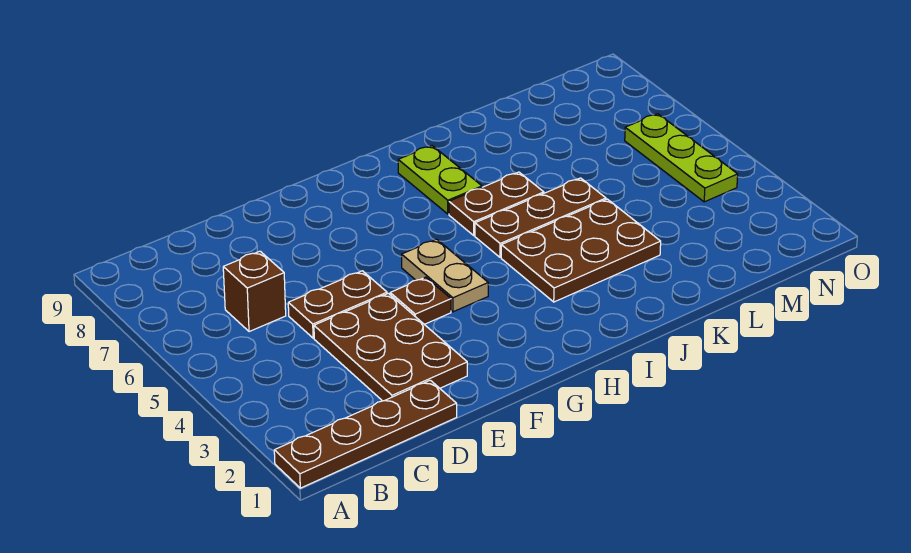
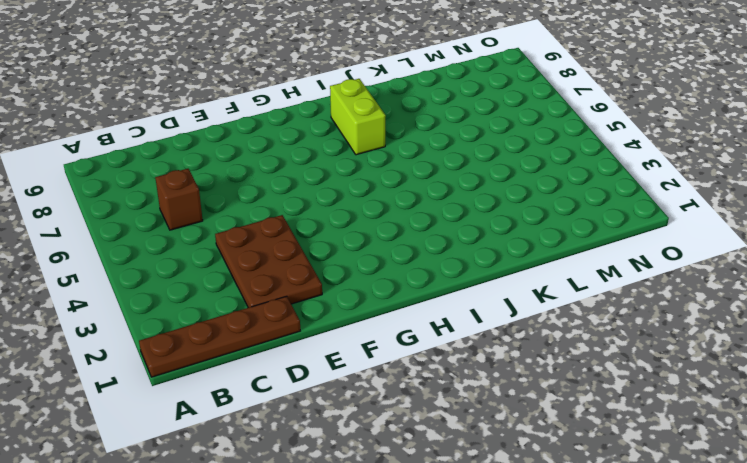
lime brick I7:I8 level 1 -> lime plate I7:I8 level 1
none -> brown plate D5:E5 level 1
none -> brown plate F4 level 1

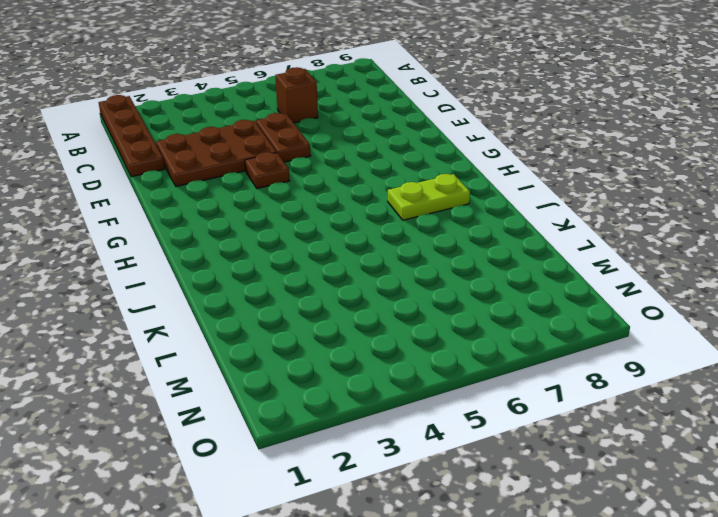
none -> tan plate G4:G5 level 1
none -> brown plate I3:K4 level 1

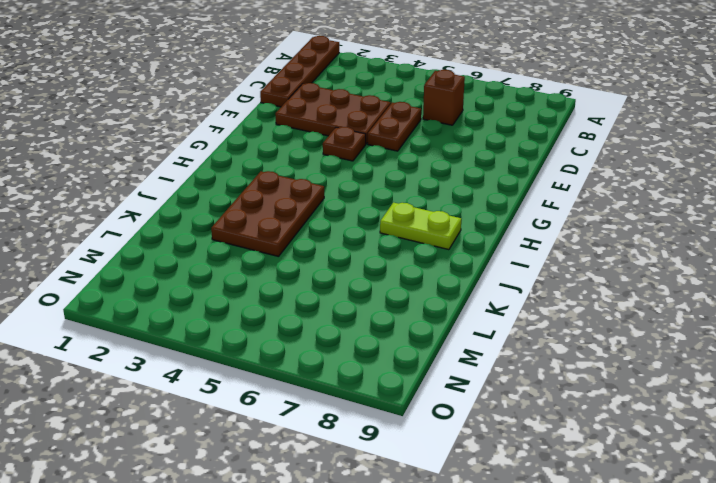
none -> tan plate G4:G5 level 1
none -> brown plate I5:K5 level 1

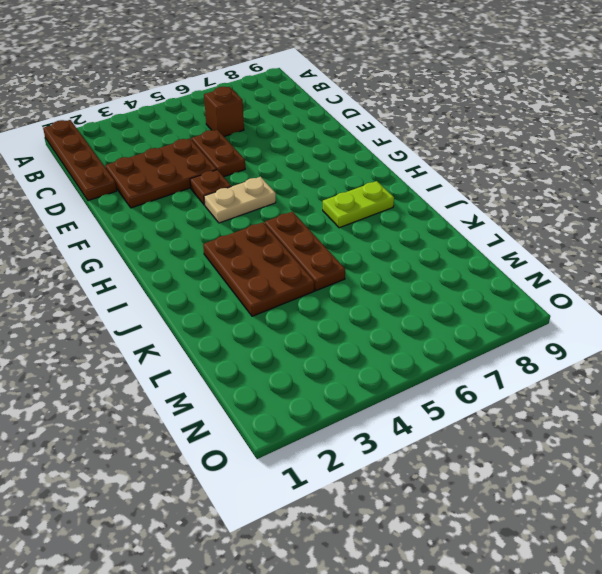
none -> brown plate I6:J6 level 1
none -> lime plate N4:N6 level 1

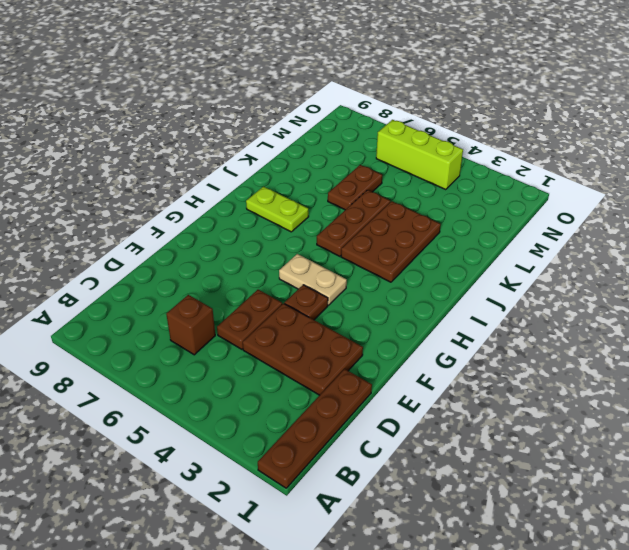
brown plate K6:L6 level 1 -> brown plate I6:J6 level 1
lime brick N4:N6 level 1 -> lime plate N4:N6 level 1

